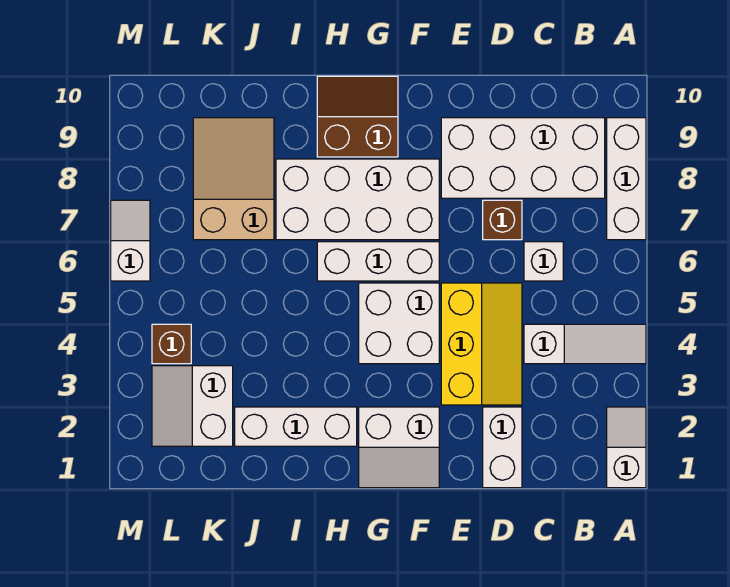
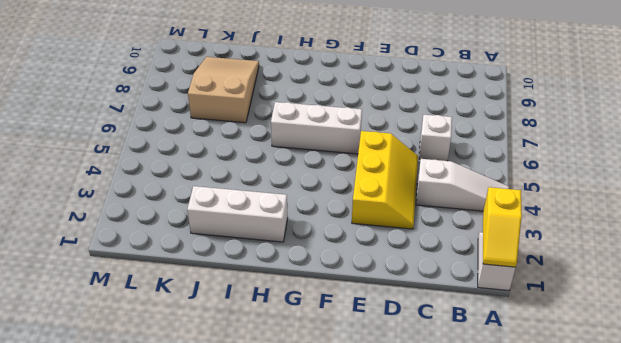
yellow slope A1:A2 level 2 top 2 -> none
none -> white brick A7:A9 level 1
none -> white brick B8:E9 level 1
none -> white brick D1:D2 level 1

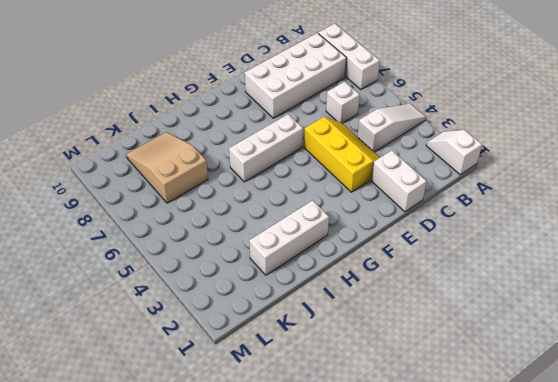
none -> brown brick D7 level 1
none -> white slope F1:G2 level 1 top 2
none -> white brick F4:G5 level 1

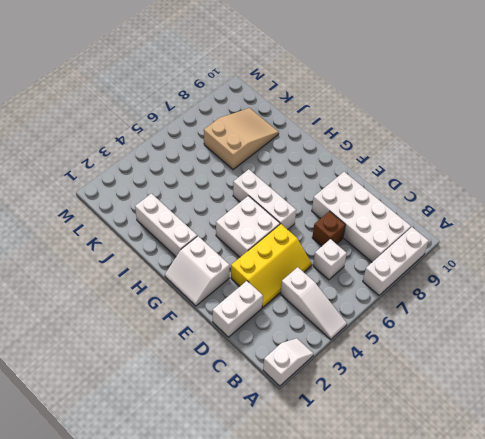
none -> white brick F7:I8 level 1
none -> brown slope G9:H10 level 1 top 9
none -> white slope K2:L3 level 1 top K

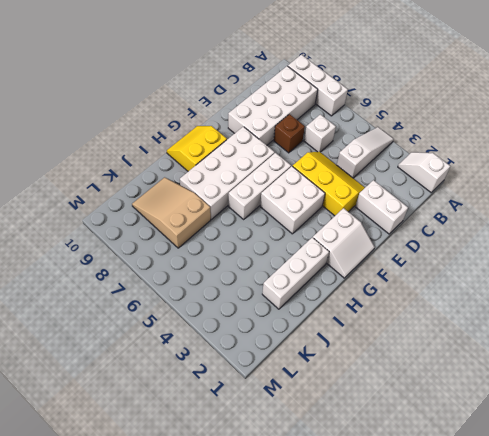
yellow slope G9:H10 level 1 top 9 -> brown slope G9:H10 level 1 top 9
none -> white slope K2:L3 level 1 top K
none -> brown brick L4 level 1
none -> white slope M6:M7 level 1 top 6

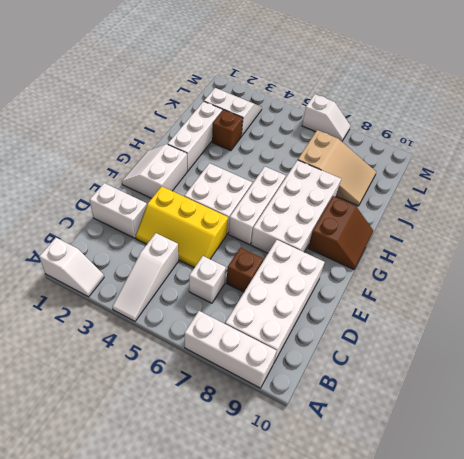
brown brick J3 level 1 -> brown brick L4 level 1

